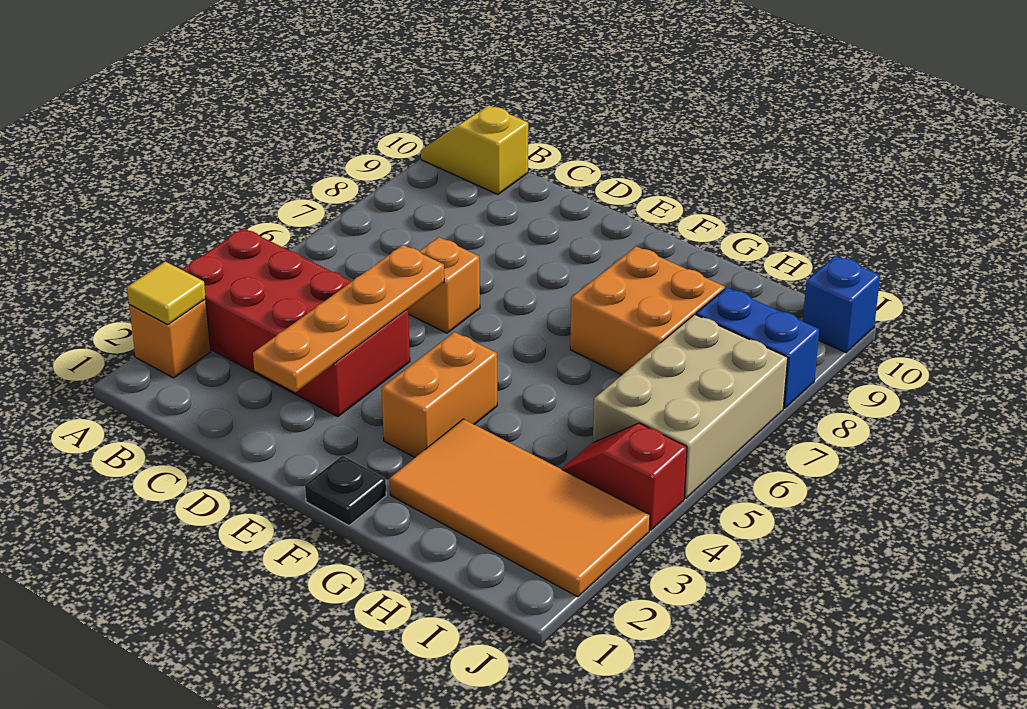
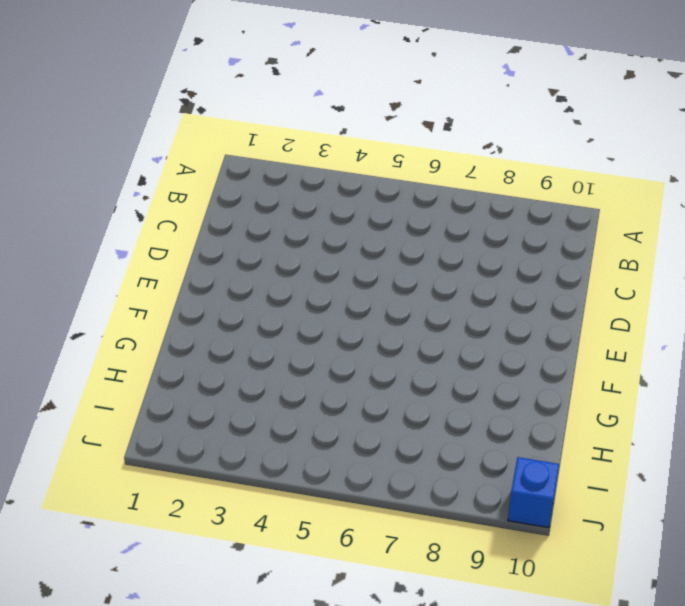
none -> orange brick A2 level 1
none -> red brick A3:D4 level 1
none -> yellow slope A10:B10 level 1 top B

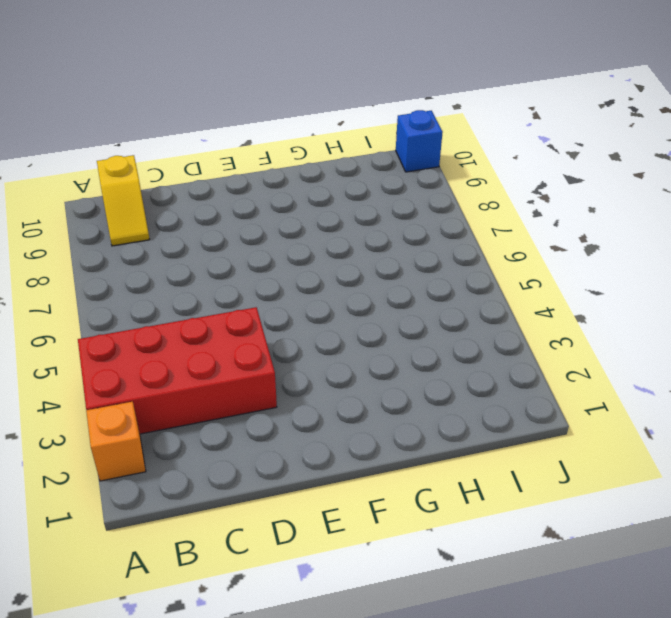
yellow slope B9:B10 level 1 top 10 -> yellow slope A10:B10 level 1 top B
none -> orange brick D6 level 1
none -> black plate F1 level 1
none -> orange brick F3:F4 level 1

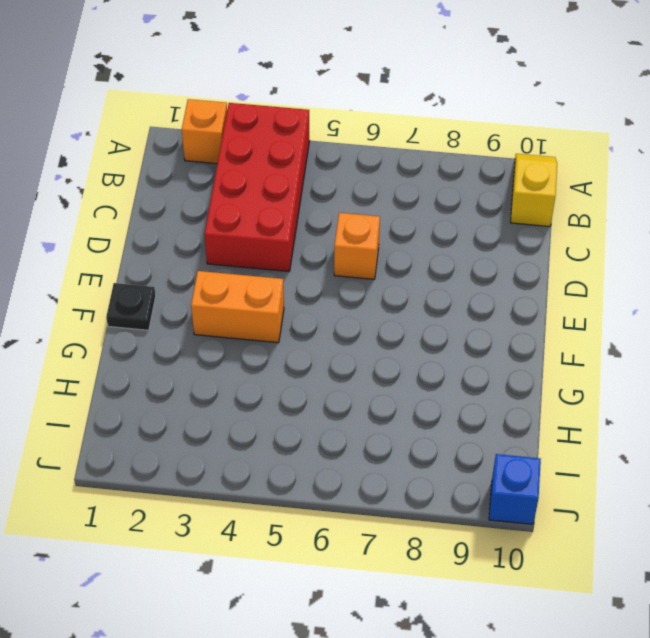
none -> orange tile G2:J3 level 1
none -> orange brick G7:H8 level 1
none -> red slope I4:J4 level 1 top J

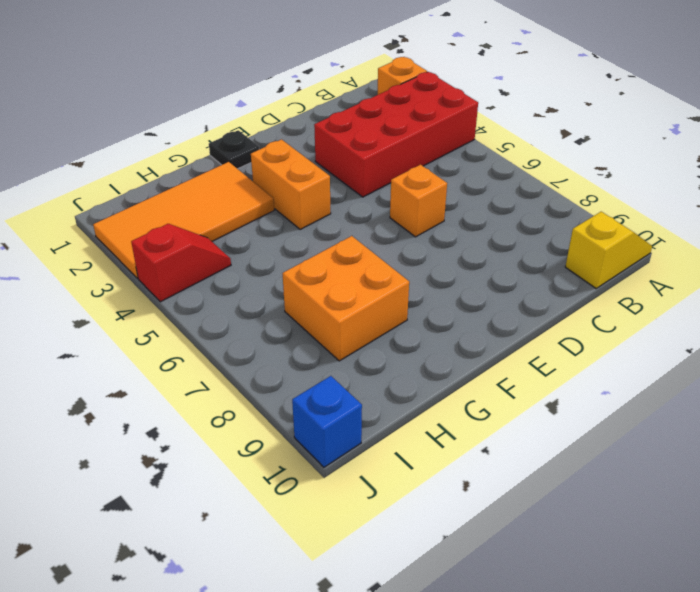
none -> tan brick I5:J7 level 1
none -> blue brick I8:J8 level 1
none -> yellow tile A2 level 2

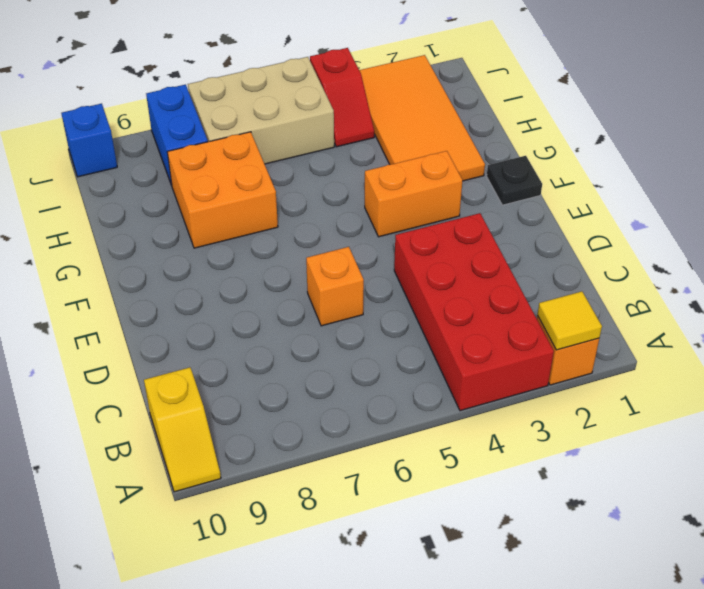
none -> orange plate D2:D5 level 2

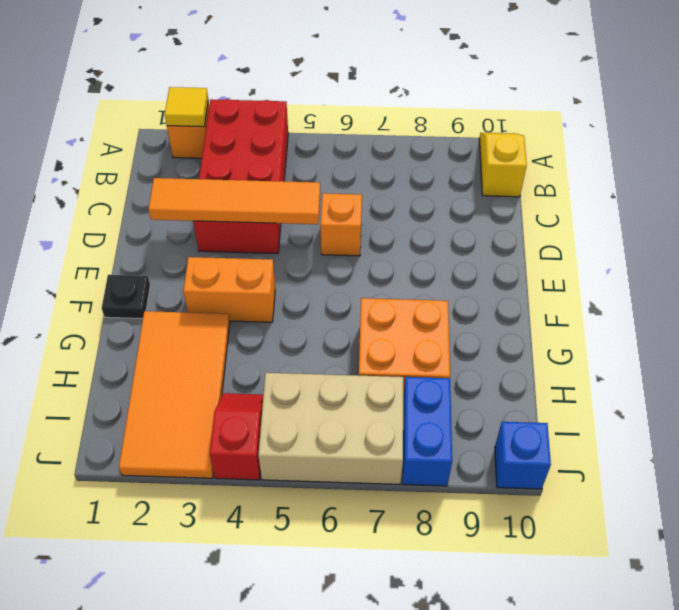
orange tile D2:D5 level 2 -> orange plate D2:D5 level 2

